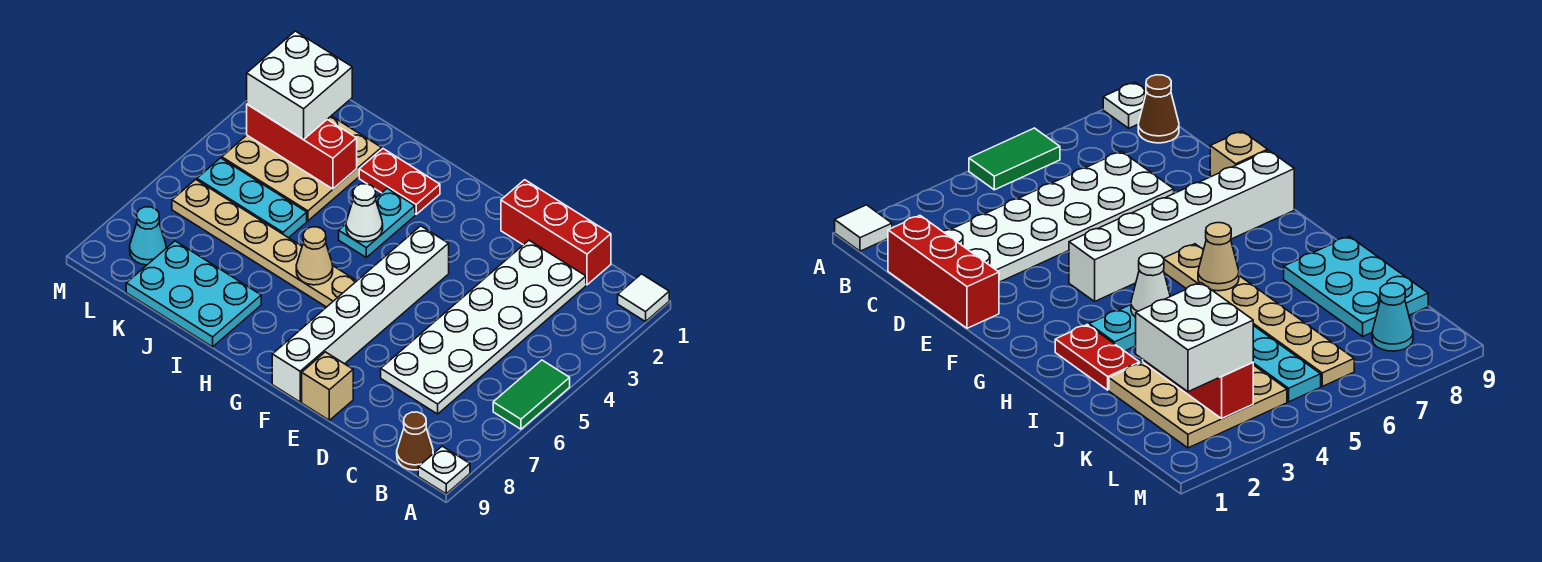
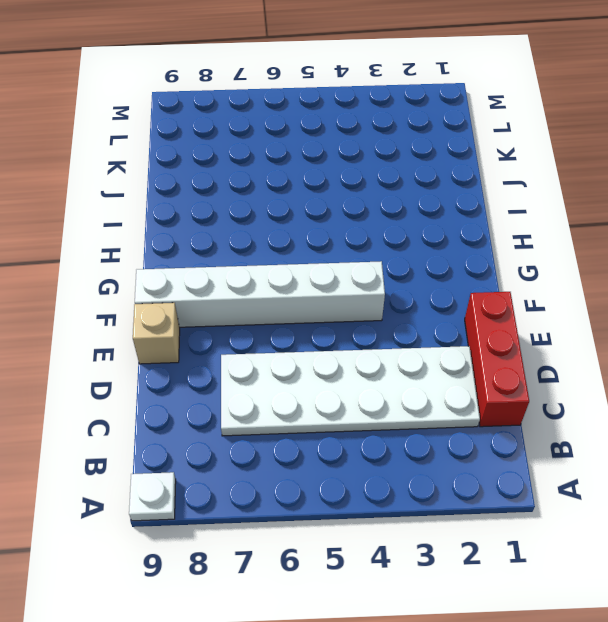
none -> white tile A1 level 1
none -> green tile A5:A6 level 1
none -> brown cone B9 level 1

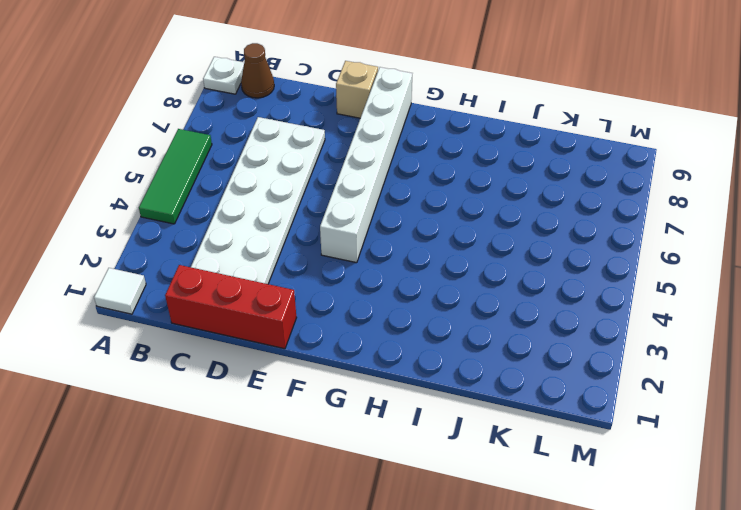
green tile A4:A6 level 1 -> green tile A5:A6 level 1
none -> tan plate G6:L6 level 1
none -> red plate H2:I2 level 1
none -> cyan plate H3:H4 level 1

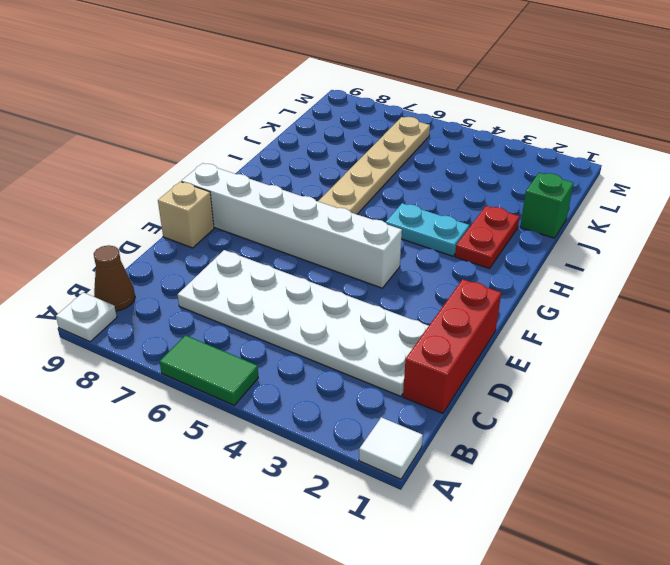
green brick J1 level 1 -> none
none -> cyan plate I8:K9 level 1
none -> tan plate J2:L4 level 1
none -> cyan plate J5:L5 level 1

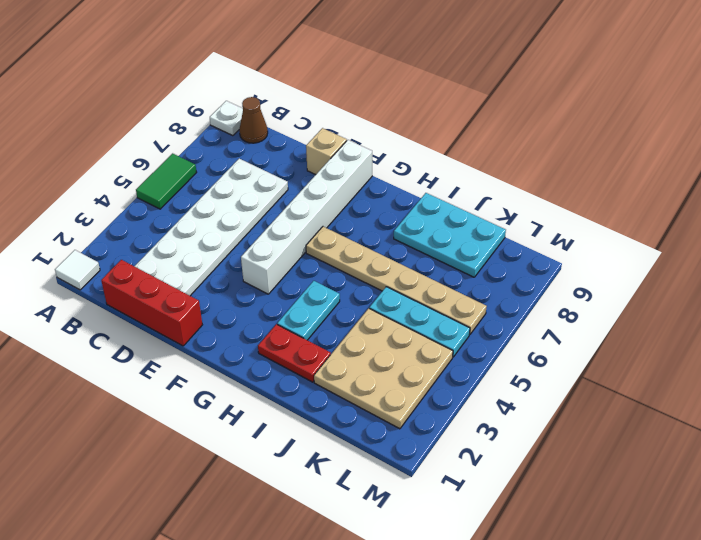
none -> cyan cone L8 level 1
none -> white cone H4 level 2
none -> tan cone H6 level 2

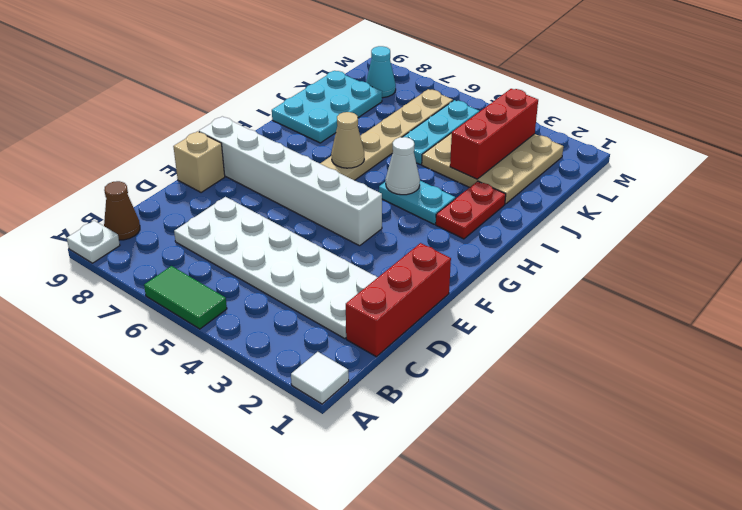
none -> white brick K2:L3 level 3

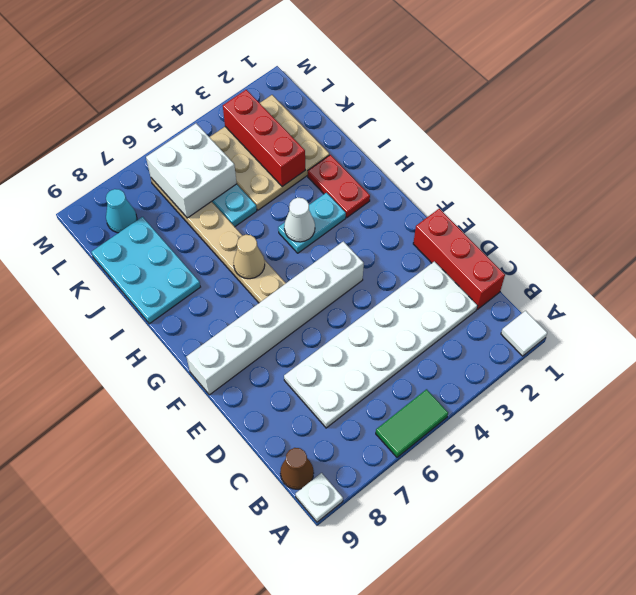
white brick K5:L6 level 2 -> white brick K2:L3 level 3
none -> tan brick E9 level 1

